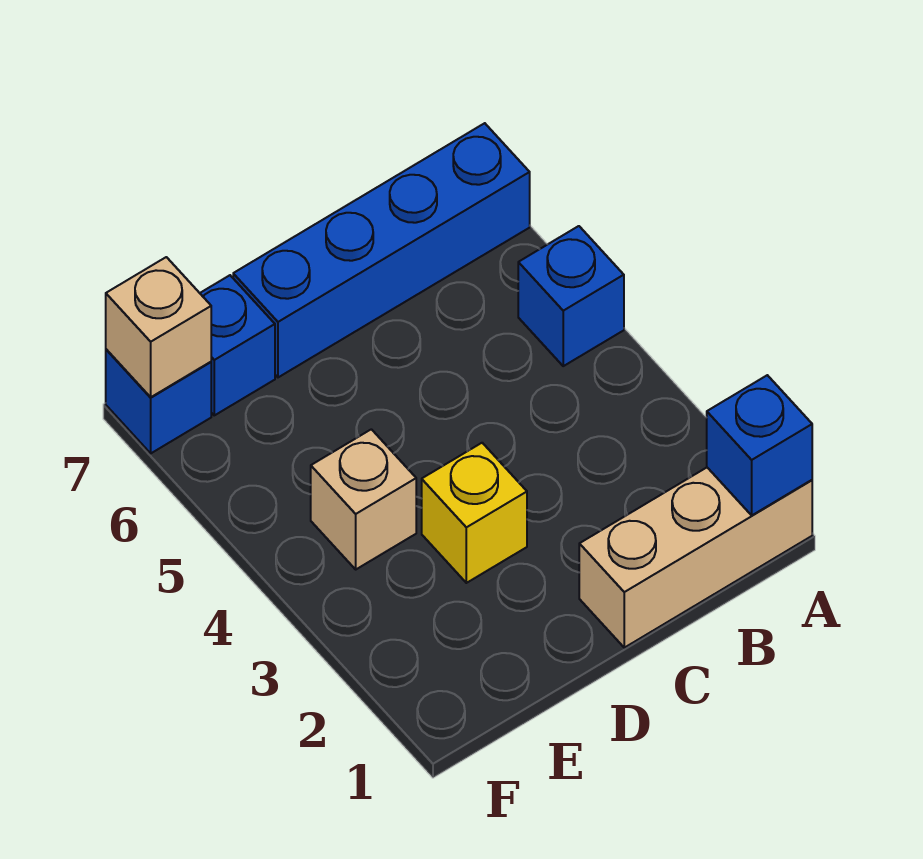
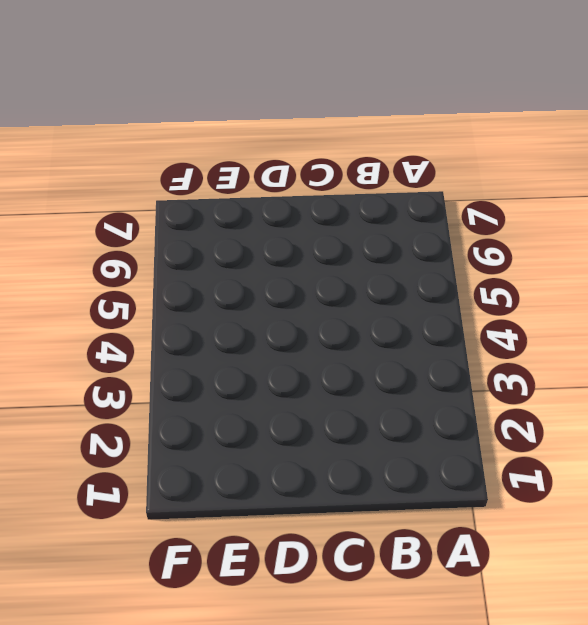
none -> tan brick A1:C1 level 1
none -> blue brick A5 level 1

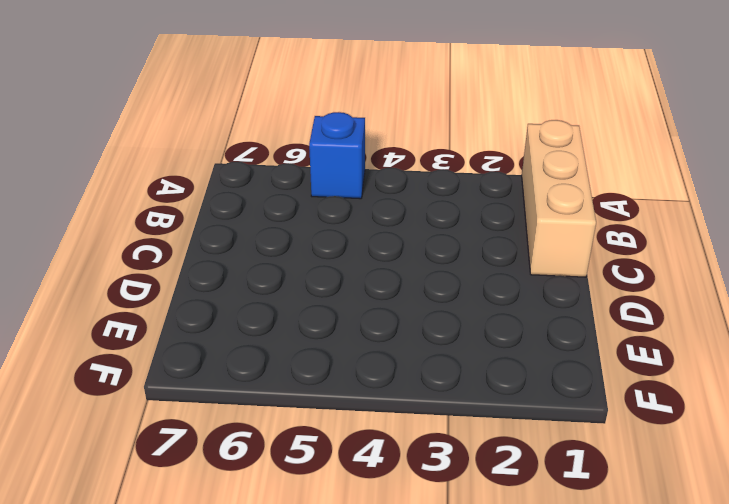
none -> blue brick A7:D7 level 1
none -> yellow brick D3 level 1

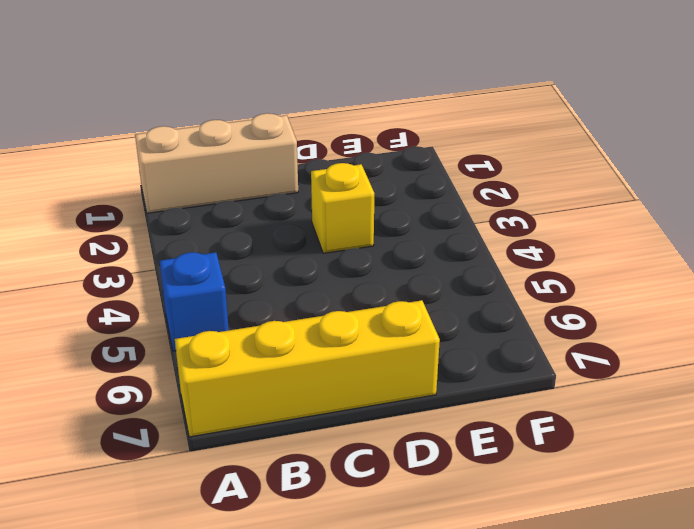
yellow brick A7:D7 level 1 -> blue brick A7:D7 level 1
none -> tan brick E4 level 1
none -> blue brick E7 level 1

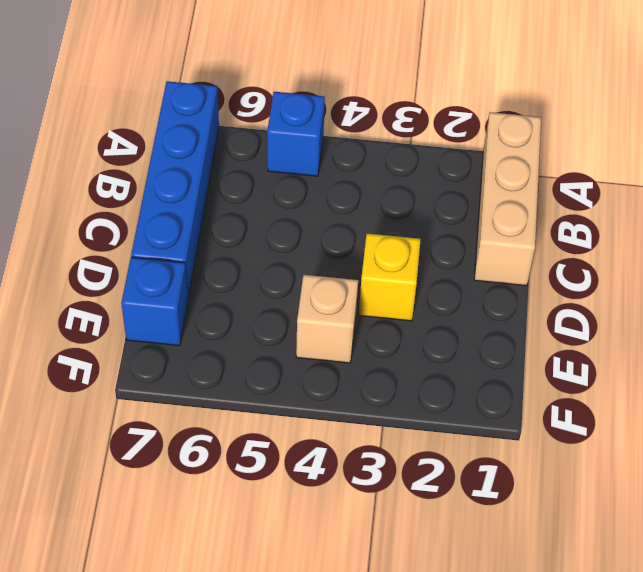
none -> blue brick F7 level 1
none -> blue brick A1 level 2

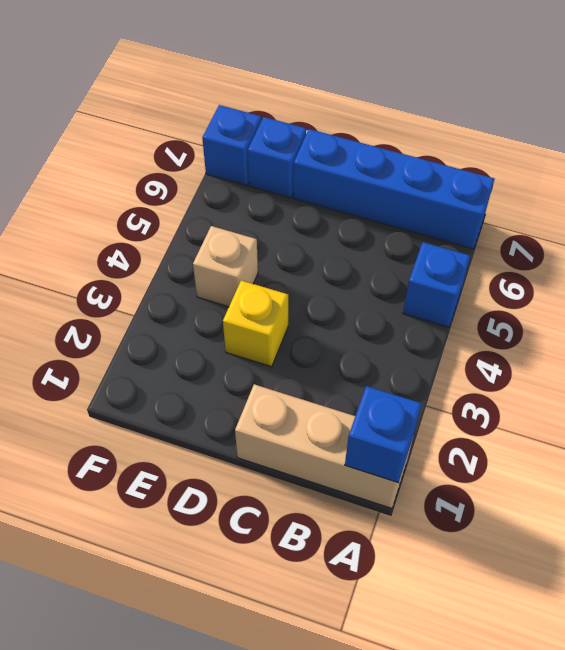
none -> tan brick F7 level 2

